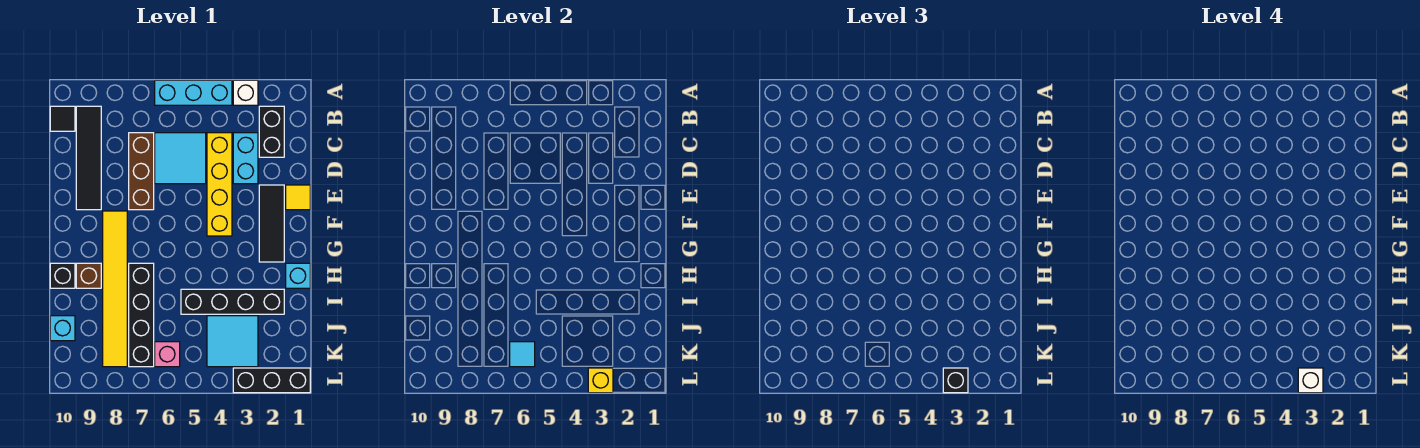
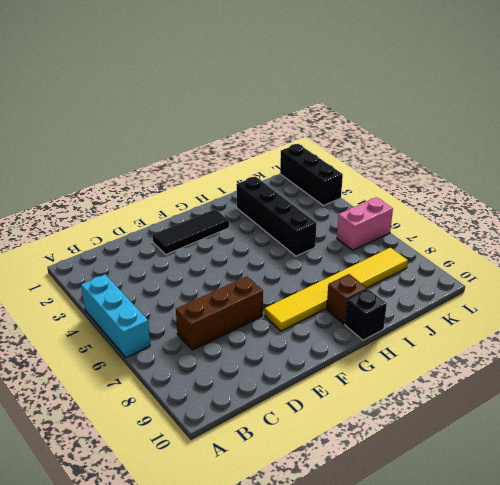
pink brick K6:L6 level 1 -> pink brick K6 level 1
none -> white brick A3 level 1
none -> black brick B2:C2 level 1
none -> black tile B9:E9 level 1

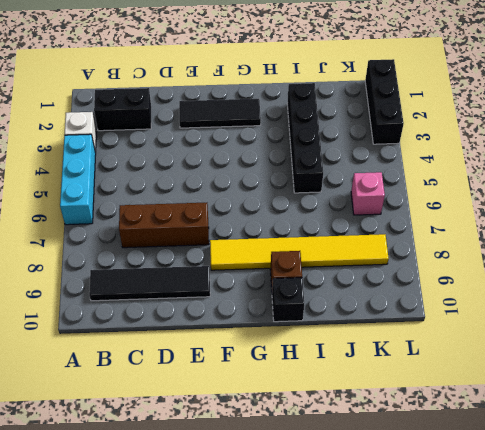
none -> black tile B10 level 1
none -> cyan brick C3:D3 level 1
none -> yellow brick C4:F4 level 1

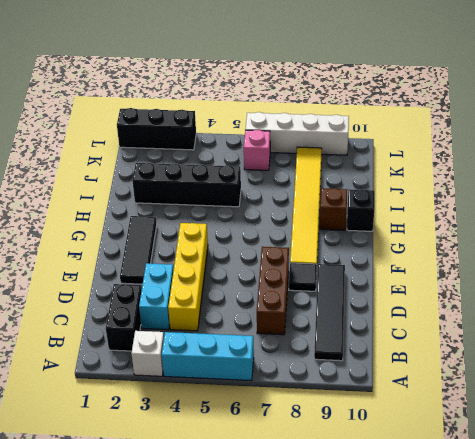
black tile E8 level 1 -> black tile B10 level 1
white brick L6:L9 level 1 -> none
none -> cyan tile C5:D6 level 1
none -> yellow tile E1 level 1
none -> cyan brick H1 level 1

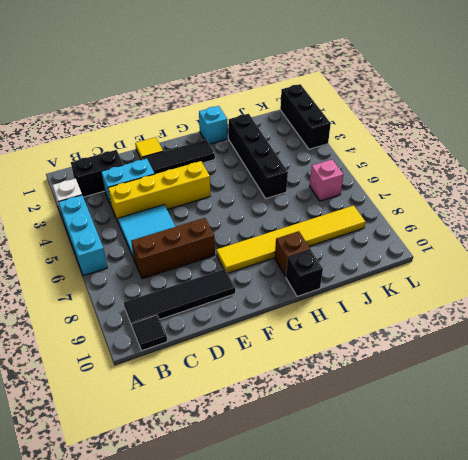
none -> black brick H7:K7 level 1
none -> cyan tile J3:K4 level 1
none -> cyan brick J10 level 1

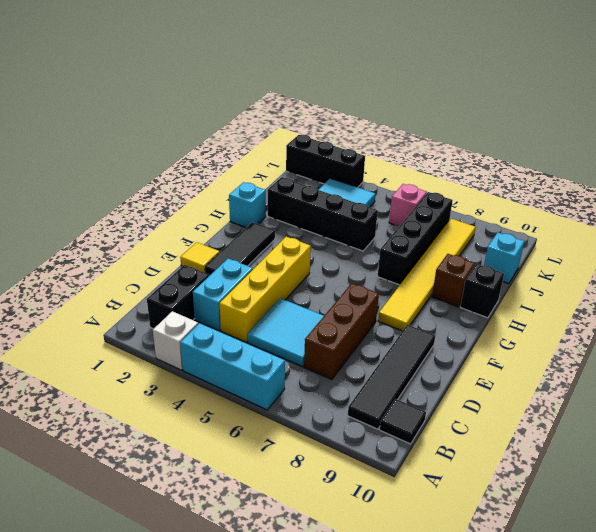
none -> cyan tile K6 level 2
none -> yellow brick L3 level 2
none -> black brick L3 level 3

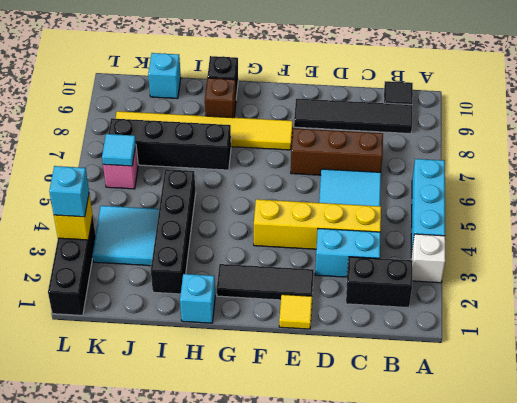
cyan brick L3 level 3 -> black brick L3 level 3
none -> white brick L3 level 4

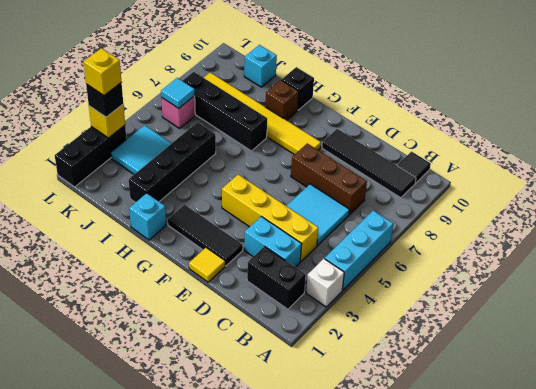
yellow brick L3 level 4 -> white brick L3 level 4

